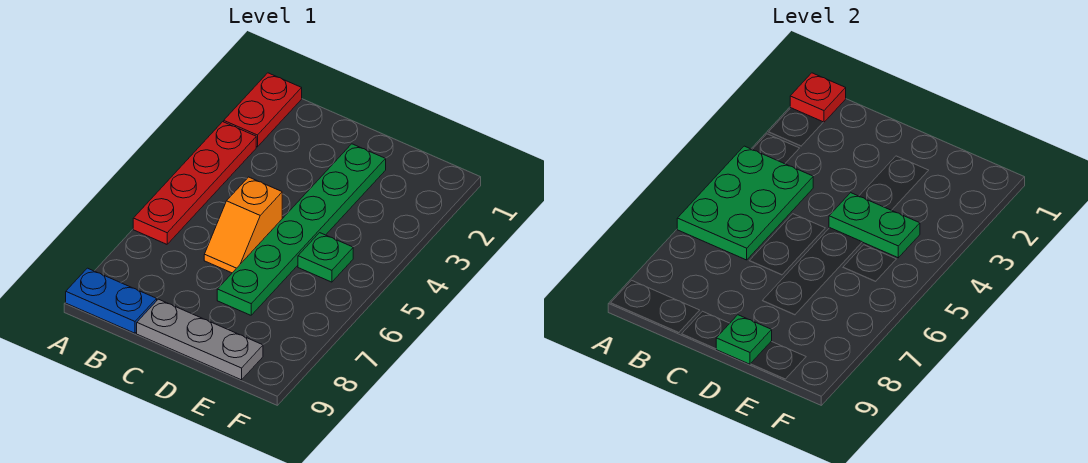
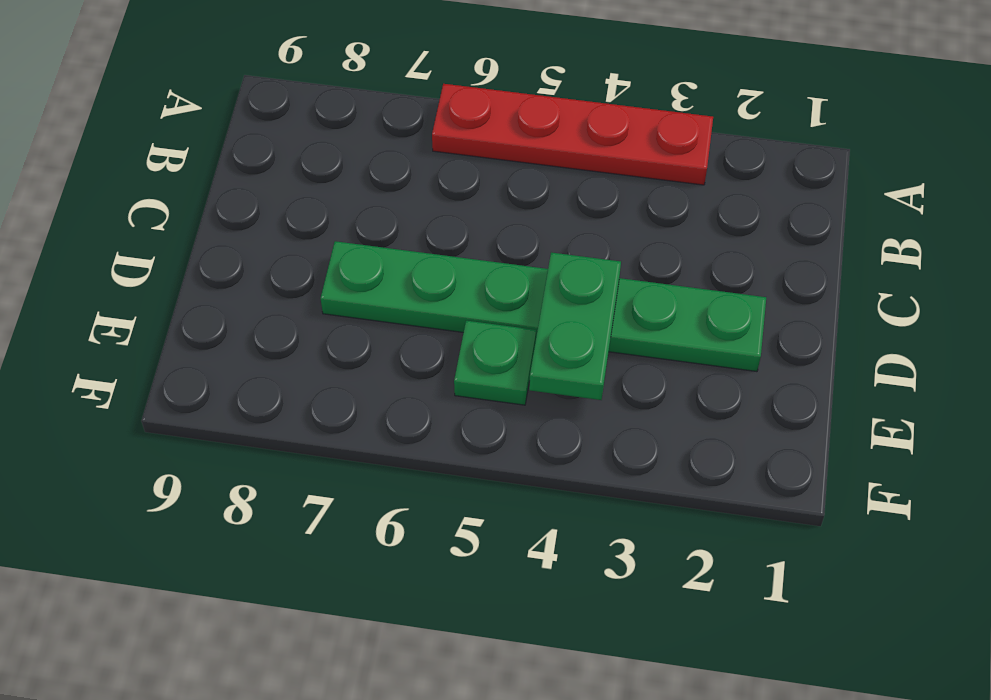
none -> red plate A1:A2 level 1
none -> blue plate A9:B9 level 1

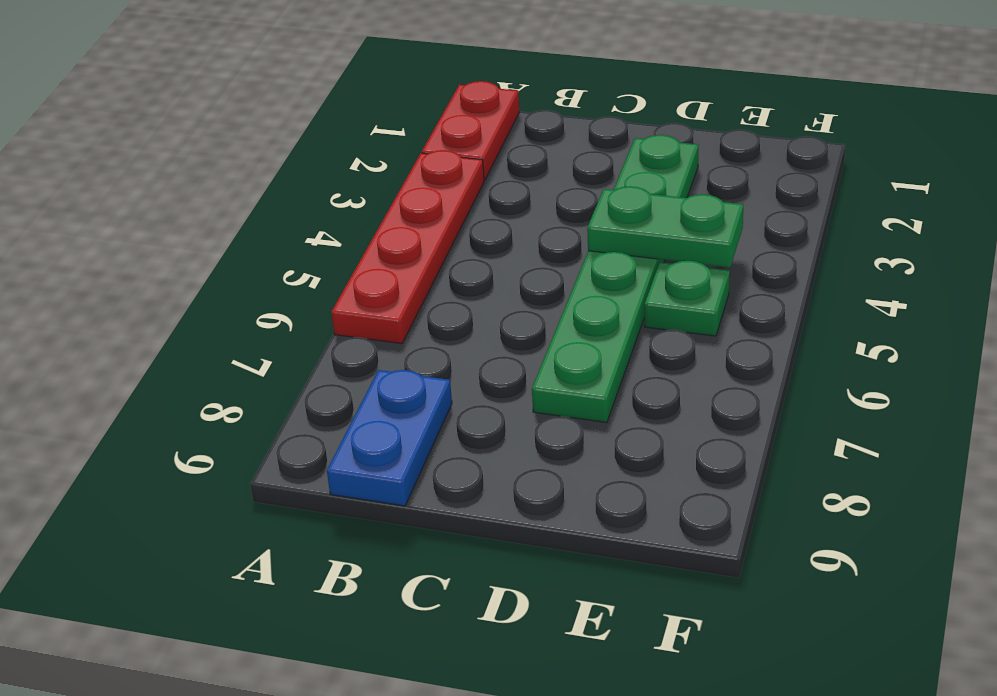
blue plate B8:B9 level 1 -> blue plate A9:B9 level 1
none -> orange slope C5:C6 level 1 top 5
none -> grey plate C9:E9 level 1

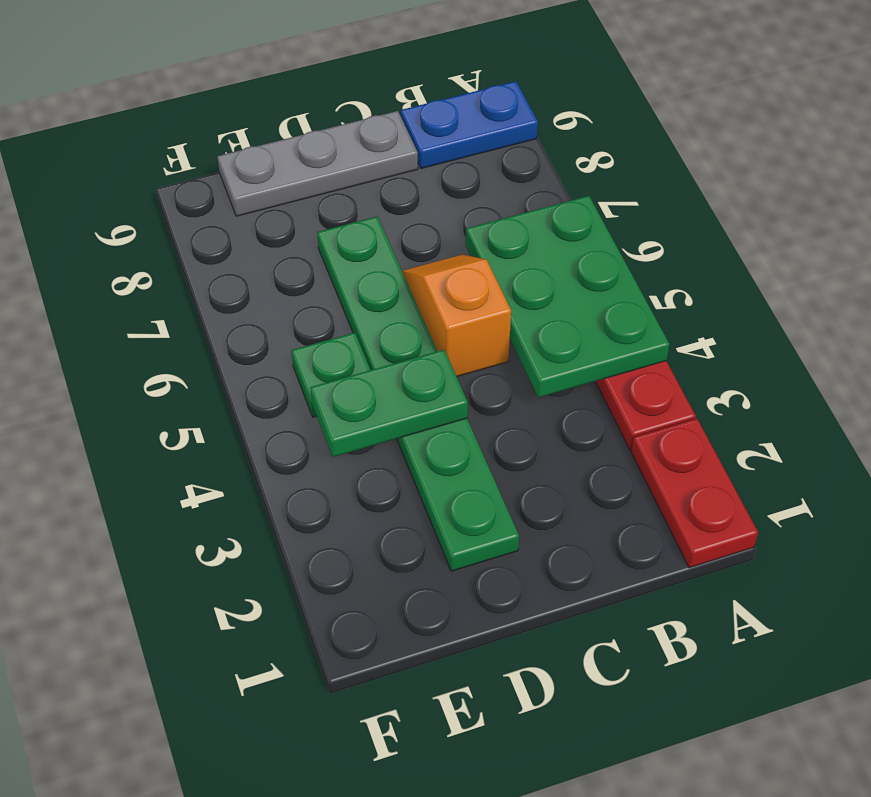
none -> red plate A1 level 2
none -> green plate D9 level 2

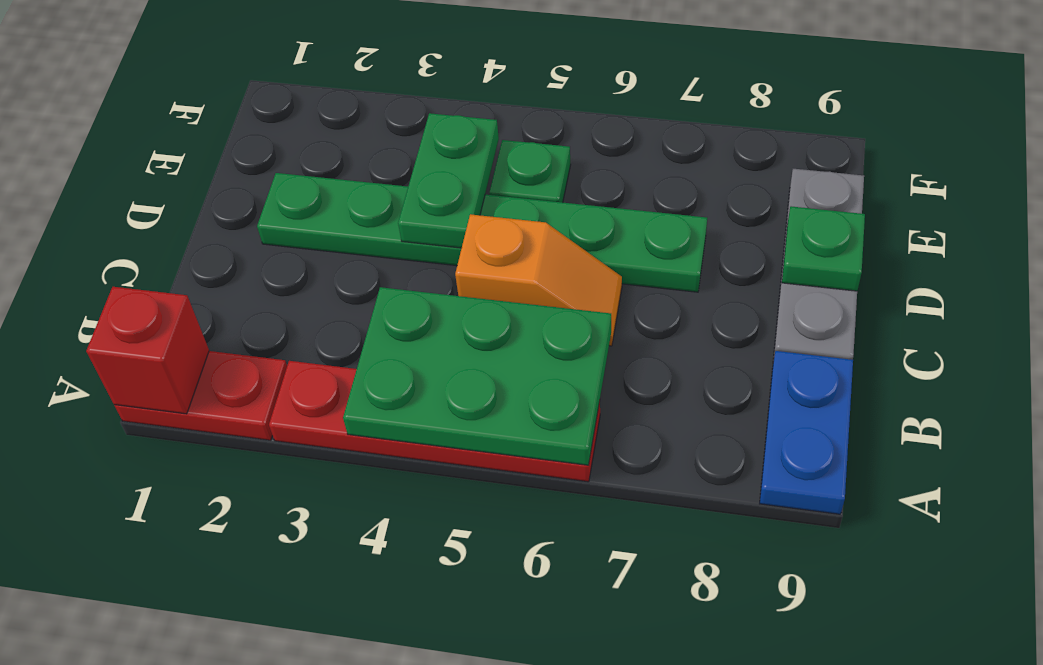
red brick A1 level 2 -> red plate A1 level 2

